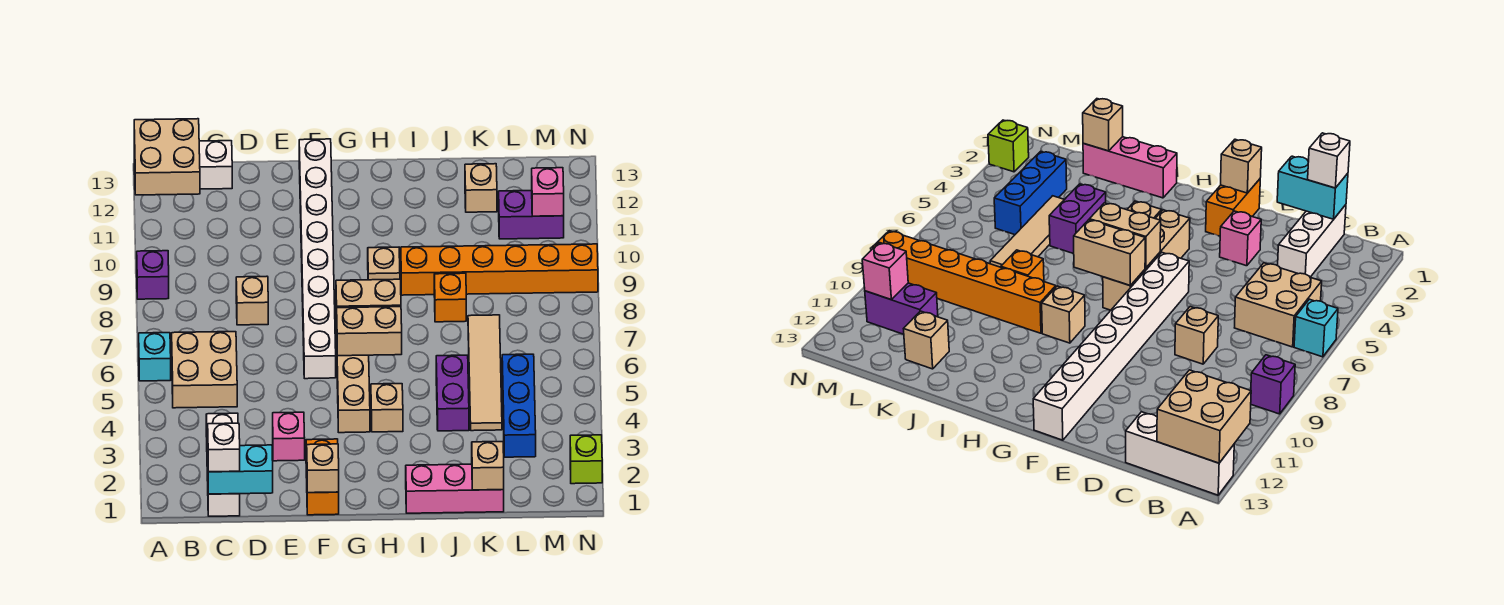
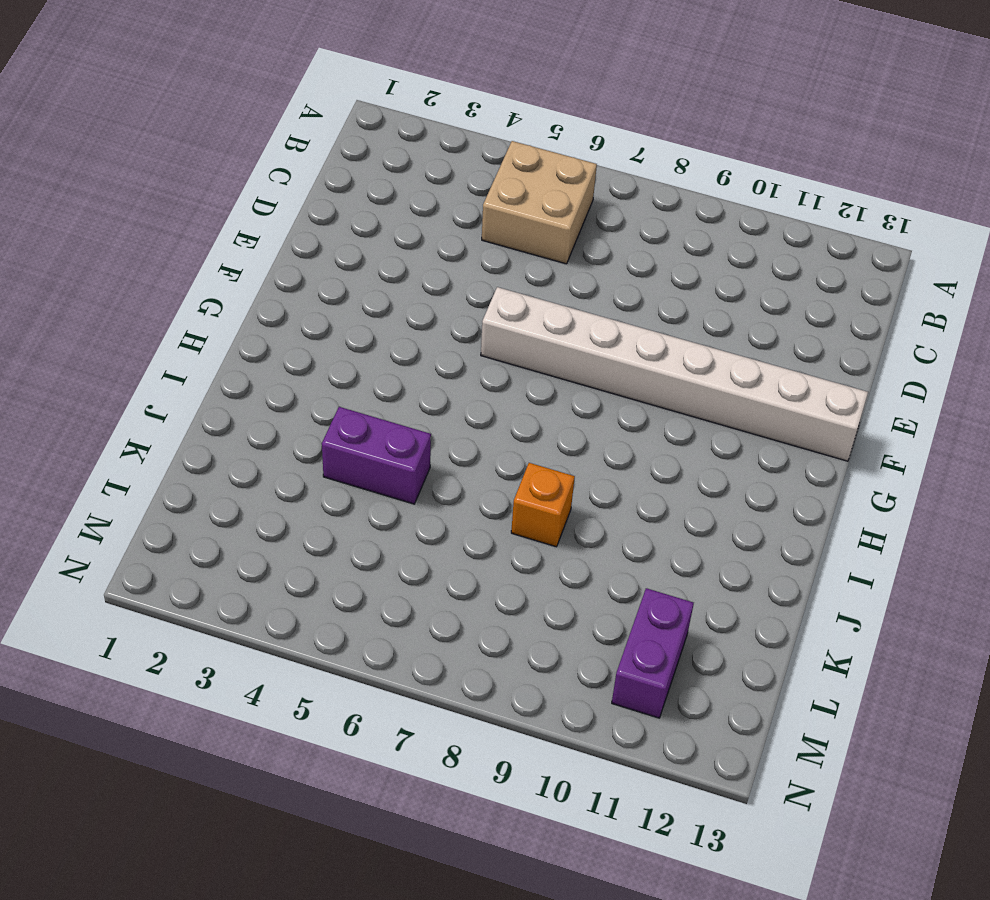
none -> cyan brick A6 level 1
none -> purple brick A9 level 1
none -> white brick A13:C13 level 1

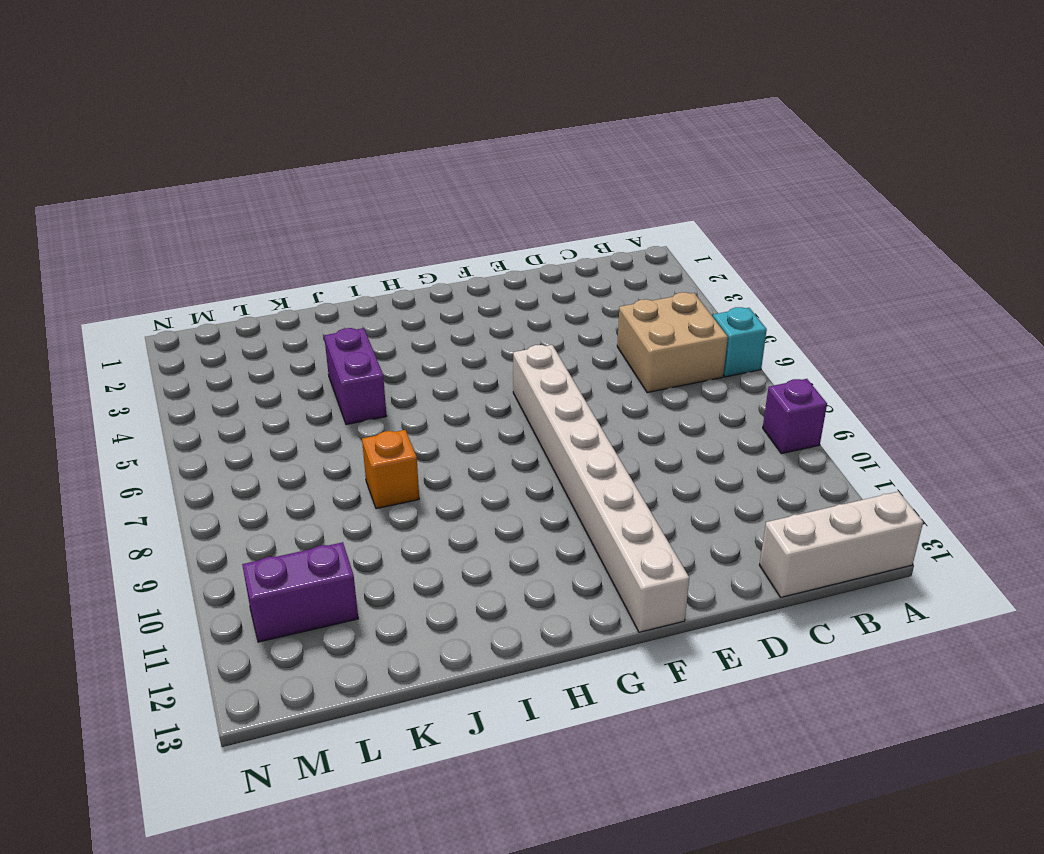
none -> white brick C1:C3 level 1
none -> tan brick D8 level 1
none -> pink brick E3 level 1

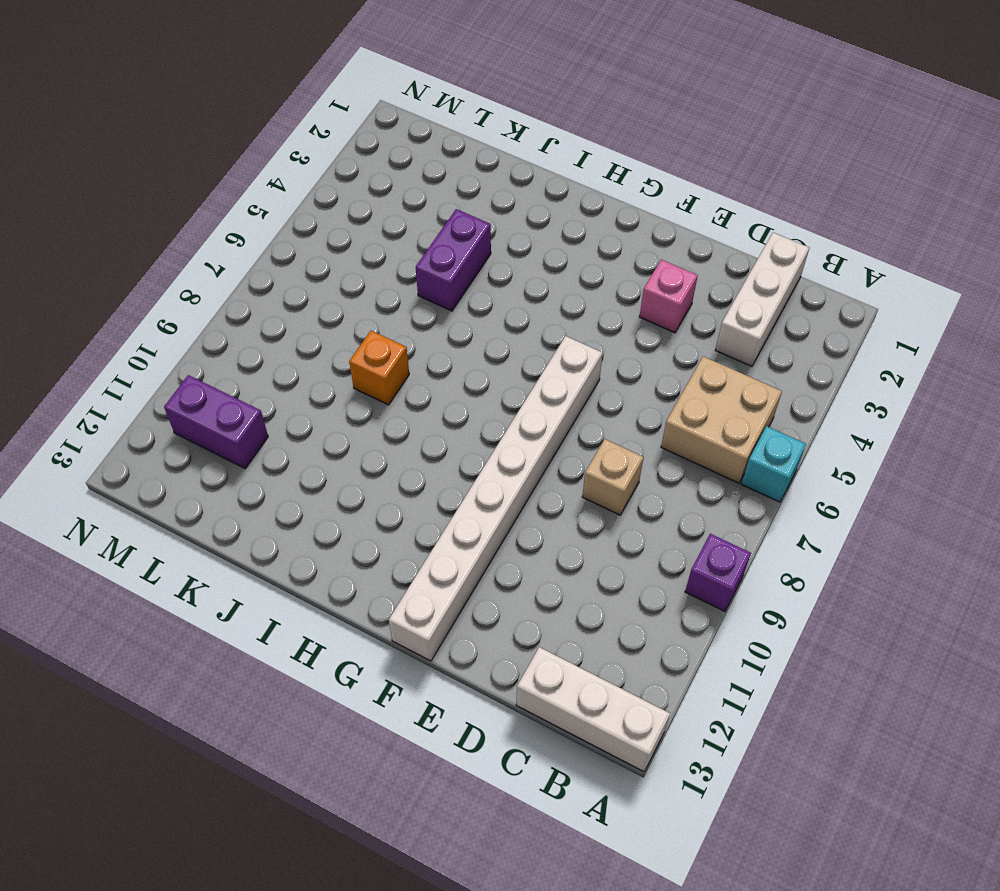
none -> orange brick F1:F2 level 1
none -> tan brick G4:G7 level 1
none -> tan brick H4 level 1

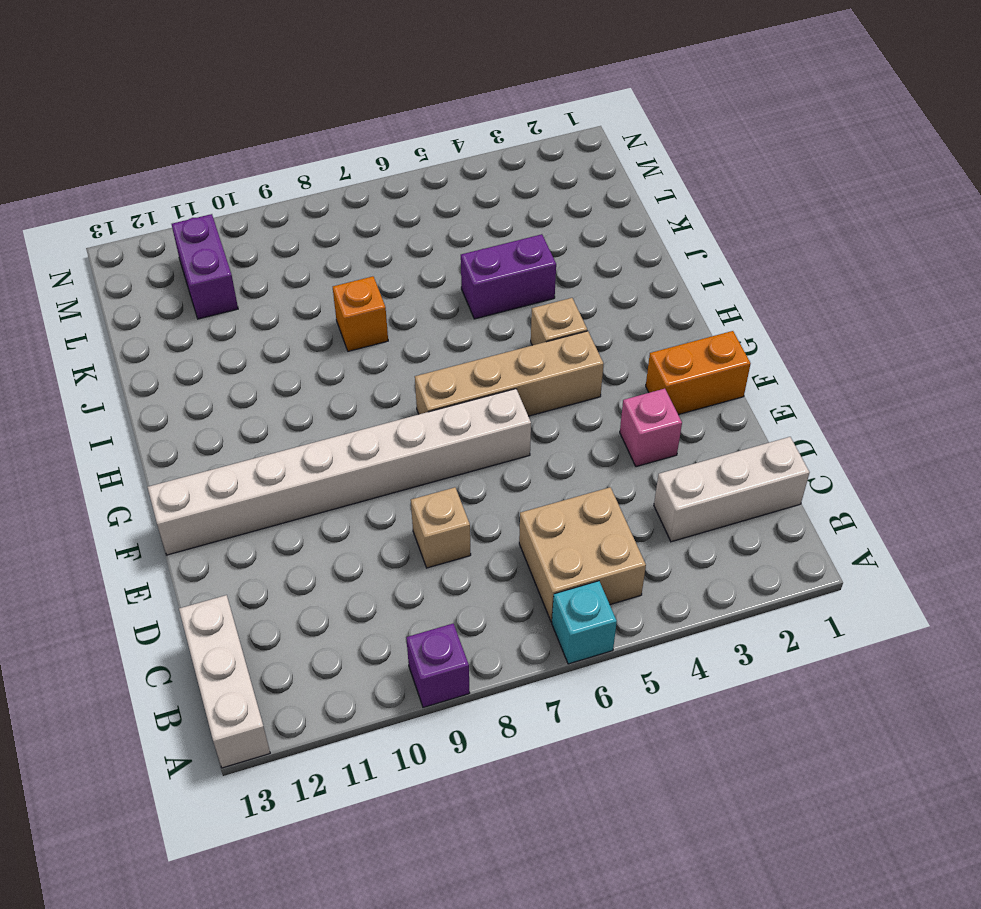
none -> tan brick H9 level 1
none -> pink brick I1:K1 level 1
none -> orange brick I9:N9 level 1

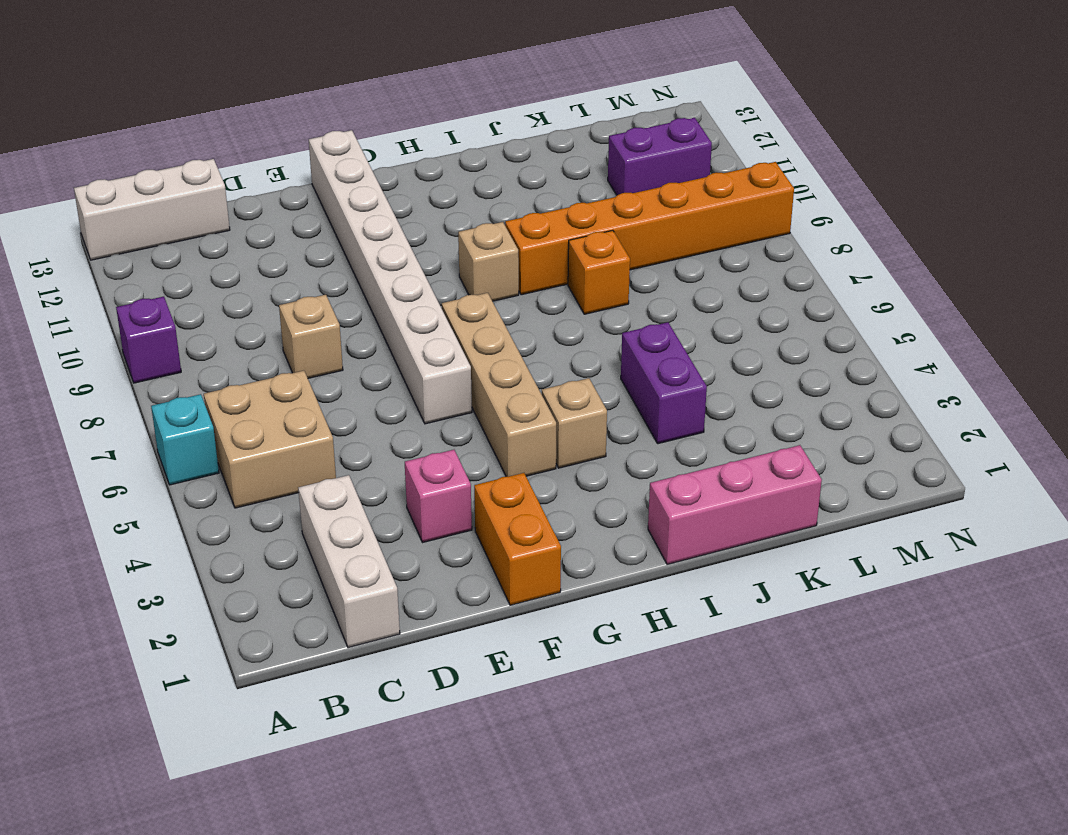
none -> tan tile K4:K7 level 1
none -> tan brick K12 level 1
none -> blue brick L3:L5 level 1

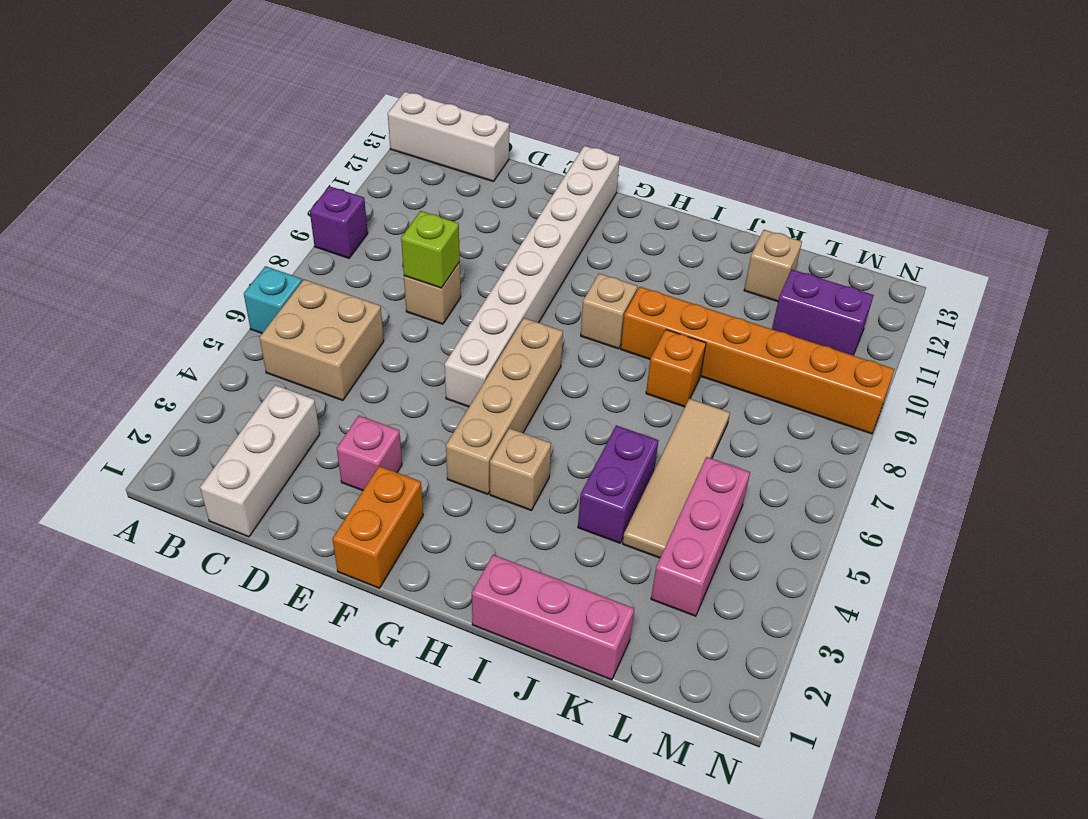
lime brick D8 level 2 -> lime brick N2 level 1
pink brick L3:L5 level 1 -> blue brick L3:L5 level 1
none -> tan brick A12:B13 level 2
none -> cyan brick C1:D1 level 2
none -> tan brick F1 level 2

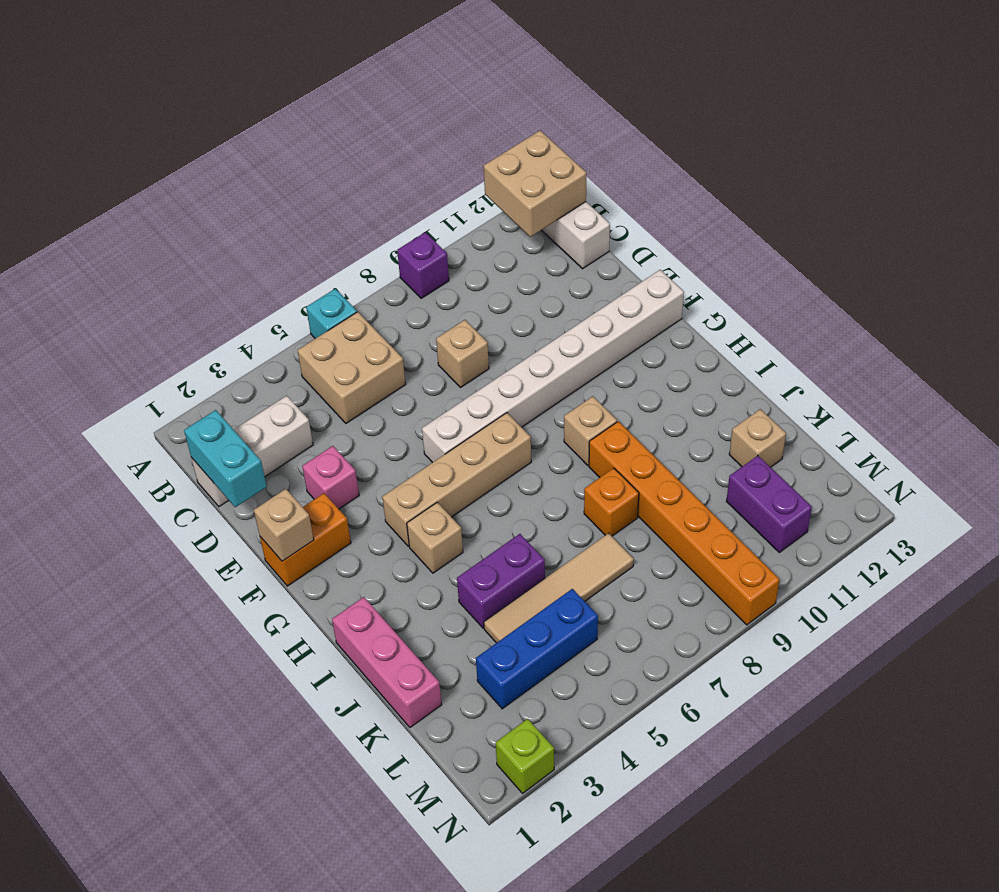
none -> tan brick G6:H6 level 2
none -> tan brick G7:H7 level 2
none -> tan brick K1 level 2

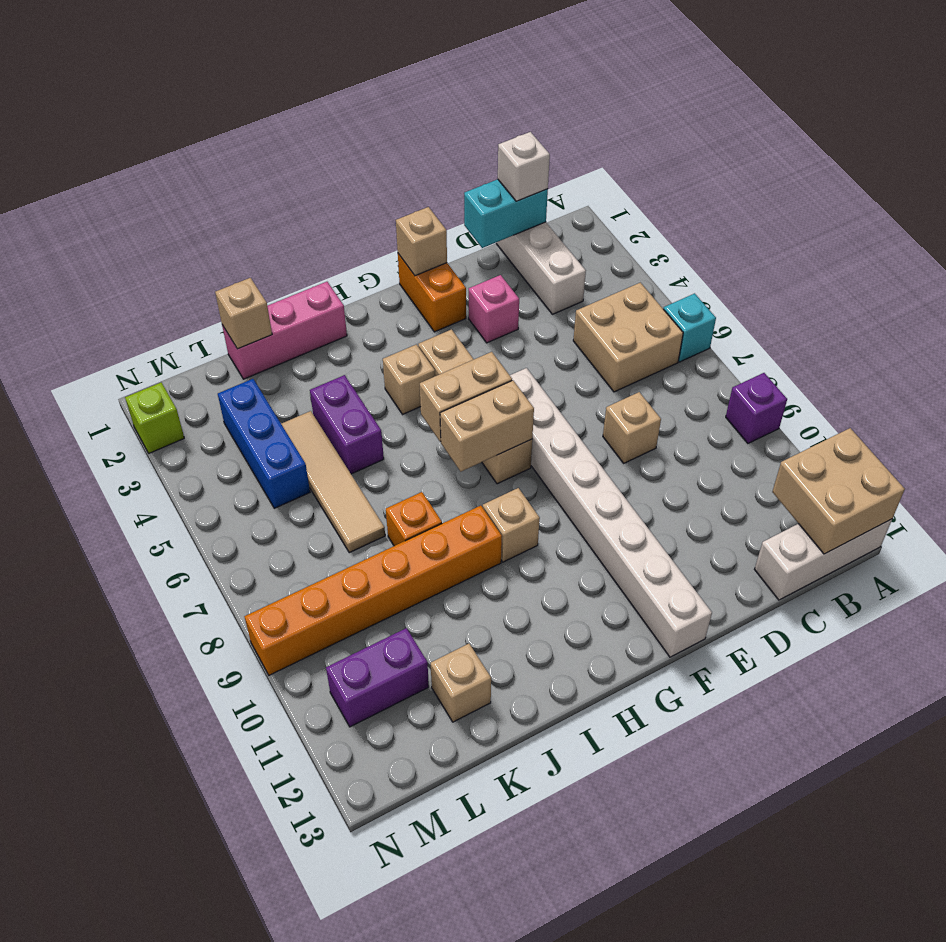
none -> pink brick M11 level 2

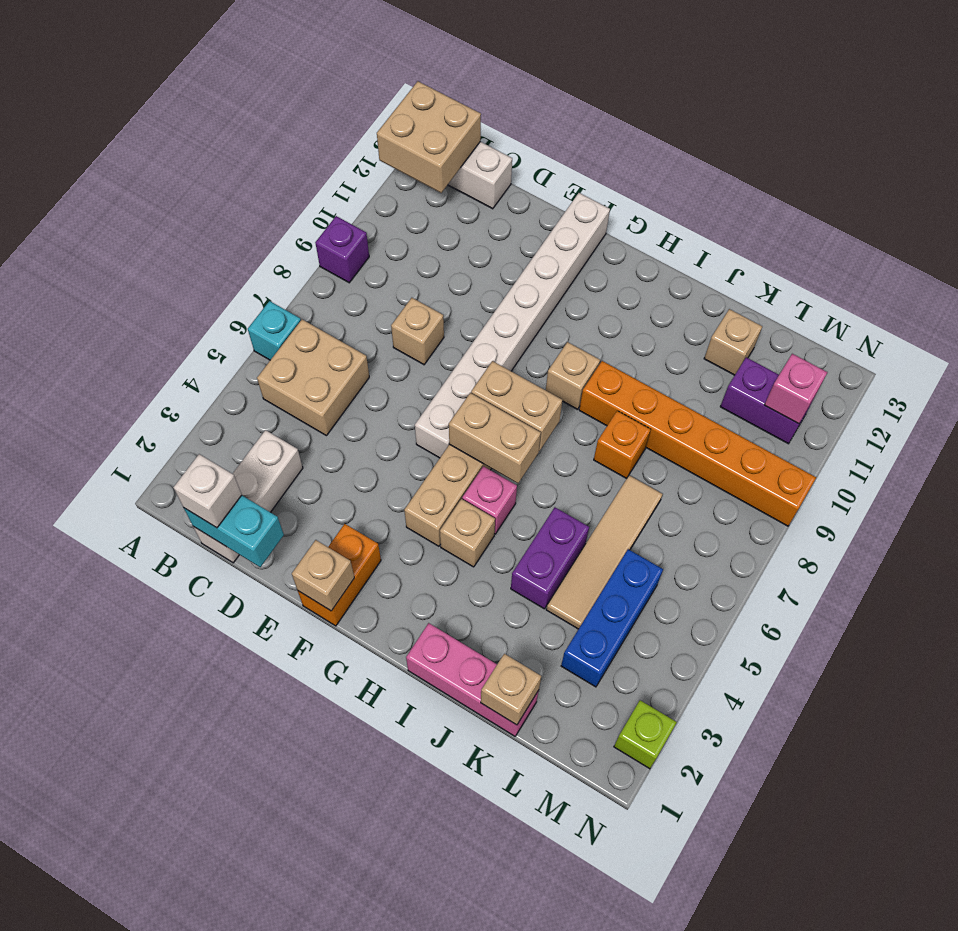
pink brick H5 level 1 -> pink brick E3 level 1

